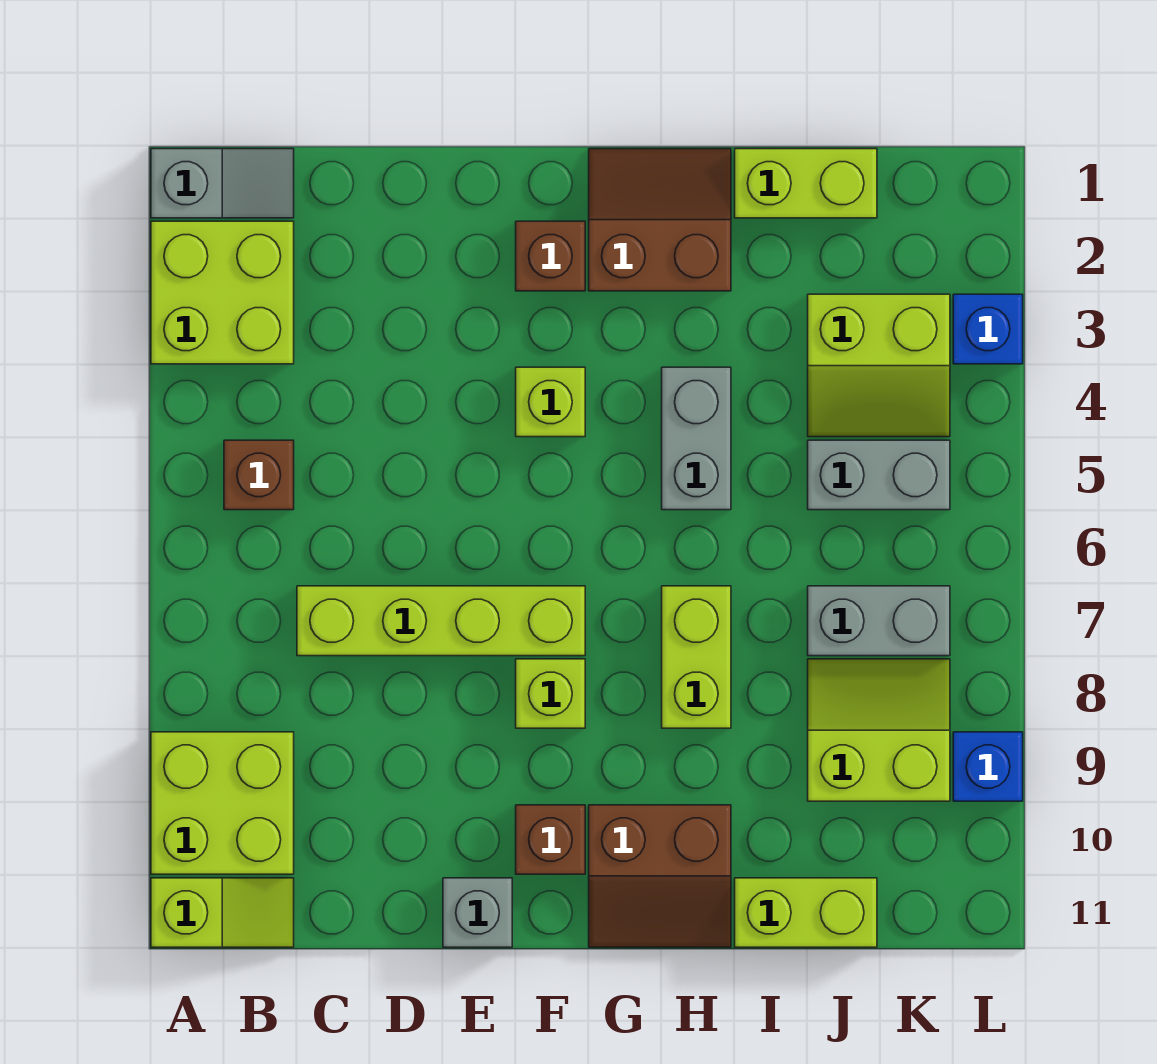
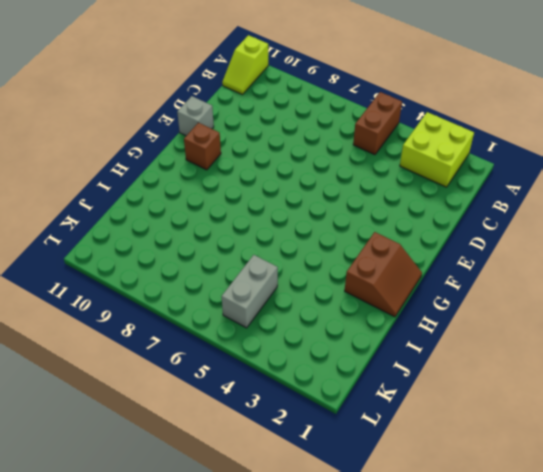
brown brick A5:B5 level 1 -> brown brick B5 level 1
none -> grey slope A1:B1 level 1 top A
none -> lime brick A9:B10 level 1
none -> lime brick C7:F7 level 1

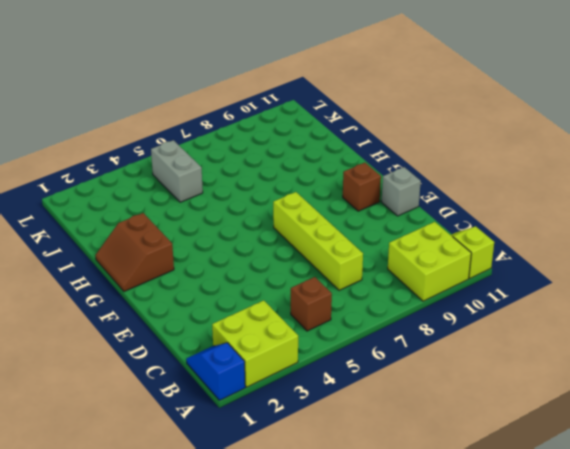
blue slope A1:B1 level 1 top A -> grey slope A1:B1 level 1 top A
none -> brown brick F2 level 1
none -> lime brick F4 level 1
none -> lime brick F8 level 1

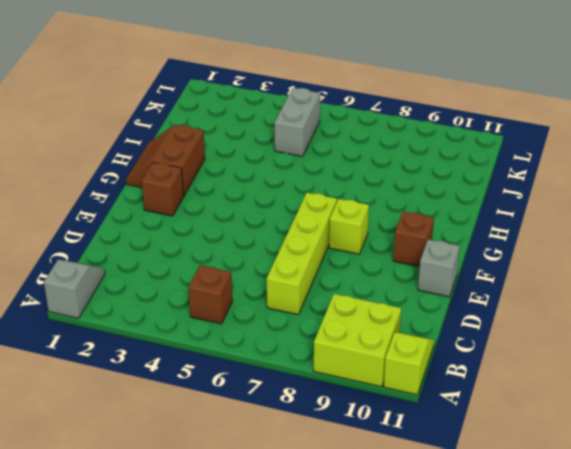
none -> lime brick A2:B3 level 1
none -> lime brick F4 level 1
none -> brown slope G10:H11 level 1 top 10

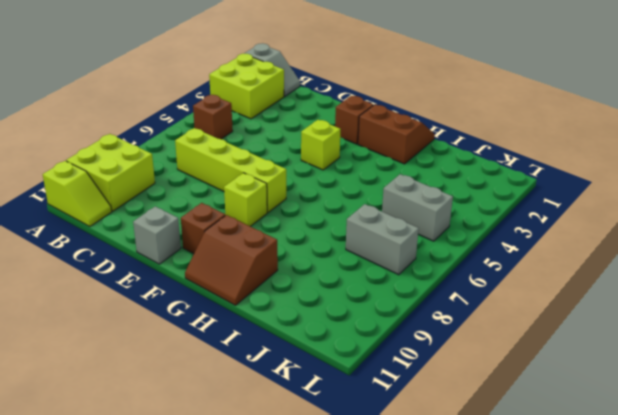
none -> grey brick H4:H5 level 1
none -> lime brick H7:H8 level 1
none -> lime brick I1:J1 level 1

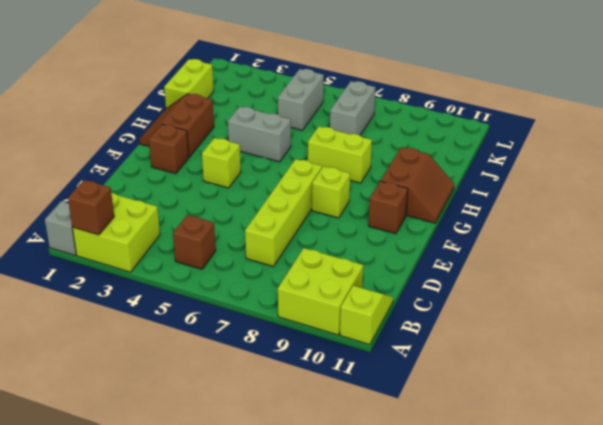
brown brick A2 level 2 -> none
none -> grey brick E11 level 1
none -> lime brick I11:J11 level 1
none -> lime slope J3:K4 level 1 top 3

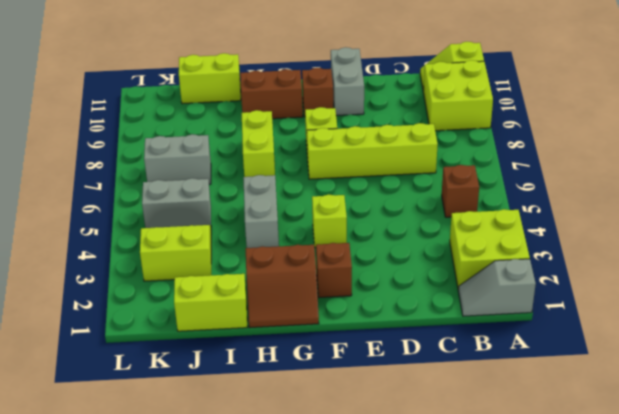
grey brick E10:E11 level 1 -> grey brick E11 level 1
none -> lime slope J8:K9 level 1 top 9
none -> blue brick L3 level 1
none -> blue brick L9 level 1

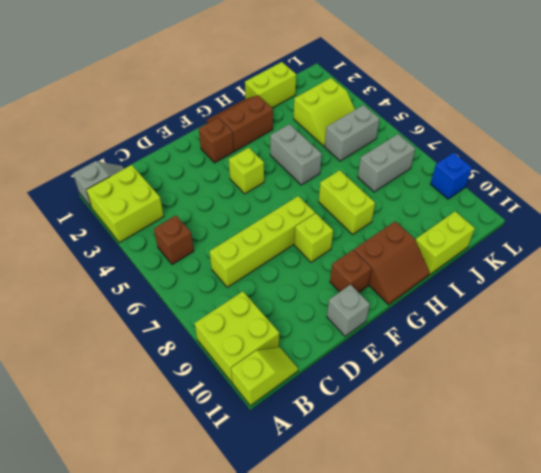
none -> lime slope J8:K9 level 1 top 9
none -> blue brick L3 level 1

